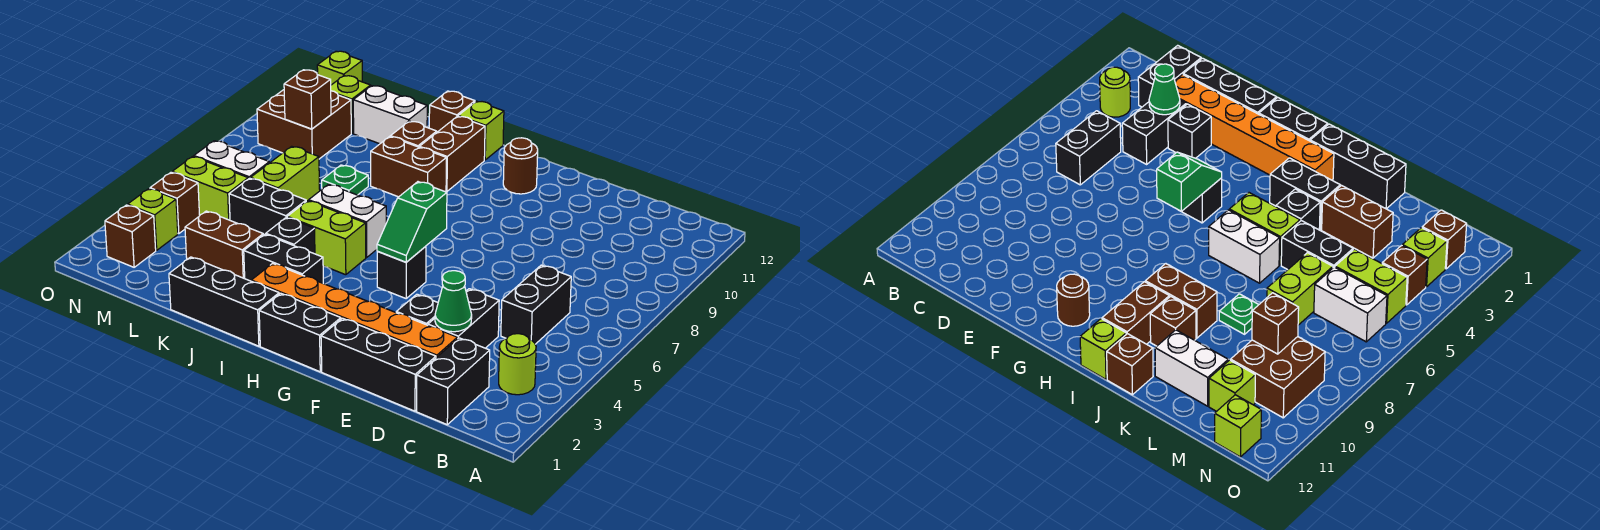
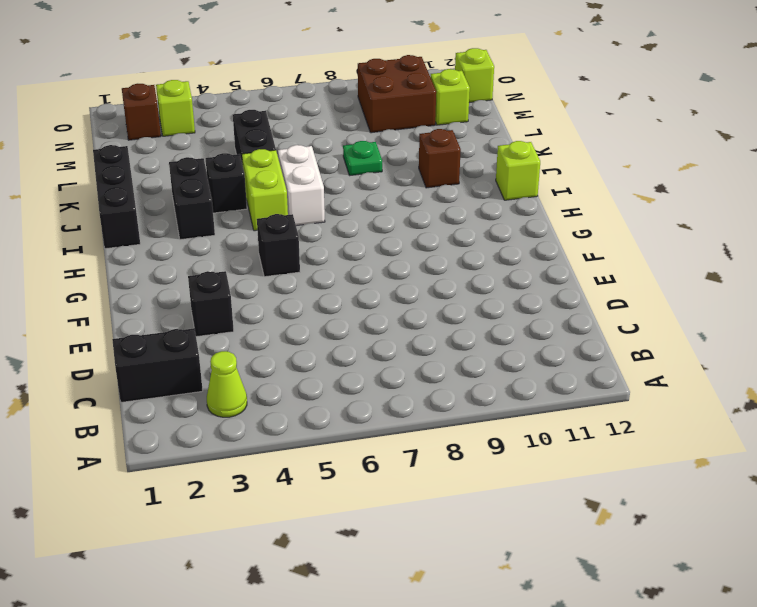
lime cone B3 level 1 -> lime round brick B3 level 1
none -> black brick C5:C6 level 1
none -> black brick D1:F1 level 1
none -> orange brick D2:I2 level 1
none -> black brick D3:D4 level 1

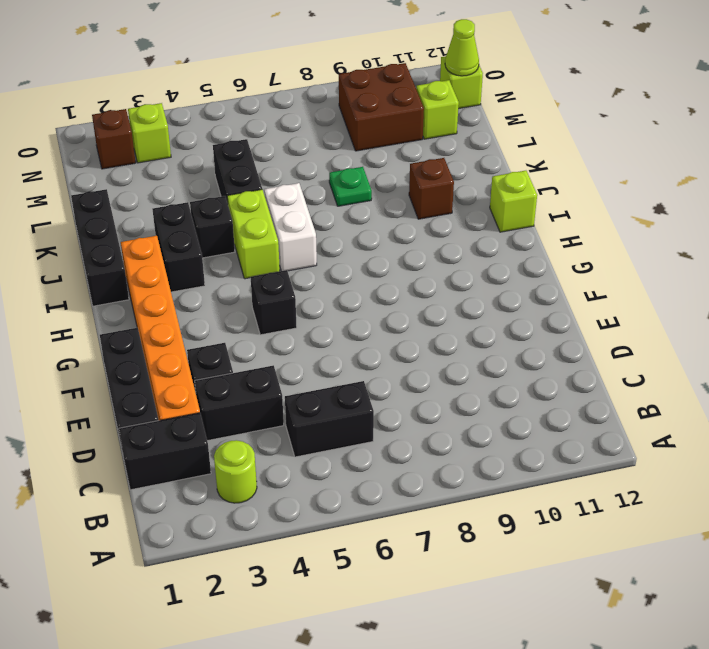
lime cone N12 level 2 -> none
none -> black brick G1:H1 level 1
none -> brown round brick G11 level 1
none -> brown brick I9:J9 level 1
none -> brown brick I10:I11 level 1

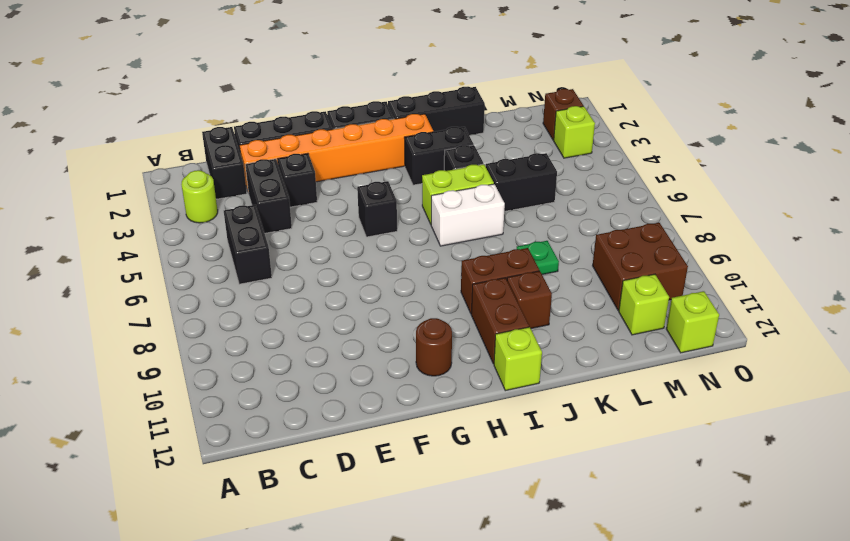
none -> brown brick J12 level 1
none -> brown brick K3:L3 level 1
none -> white brick K11:L11 level 1
none -> lime brick L6:L7 level 1

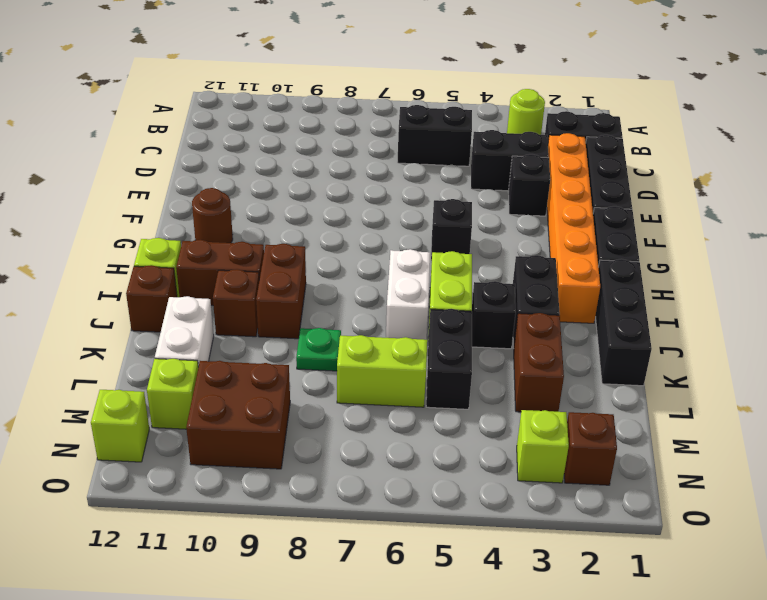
none -> lime brick M5:N5 level 1
none -> white brick M6:N6 level 1
none -> brown brick N4 level 1
none -> green cone D3 level 2

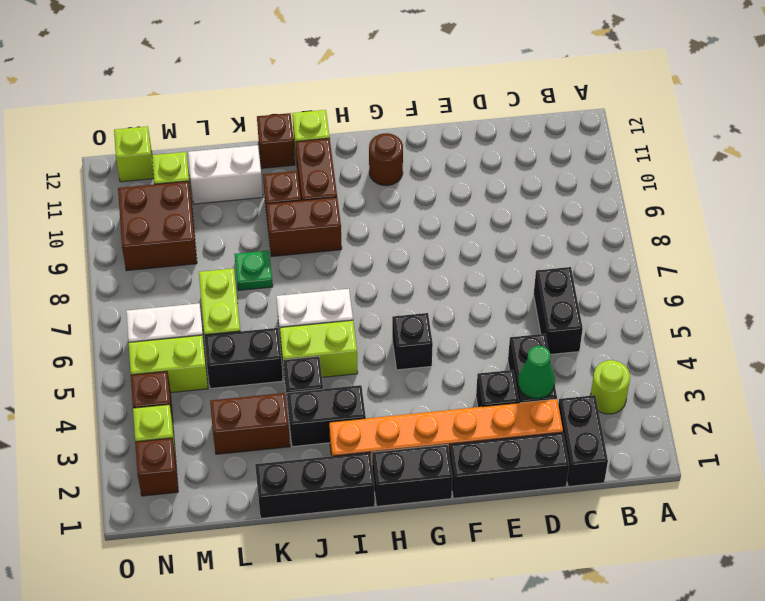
none -> green slope G5:G6 level 2 top 6
none -> brown brick M9 level 2

